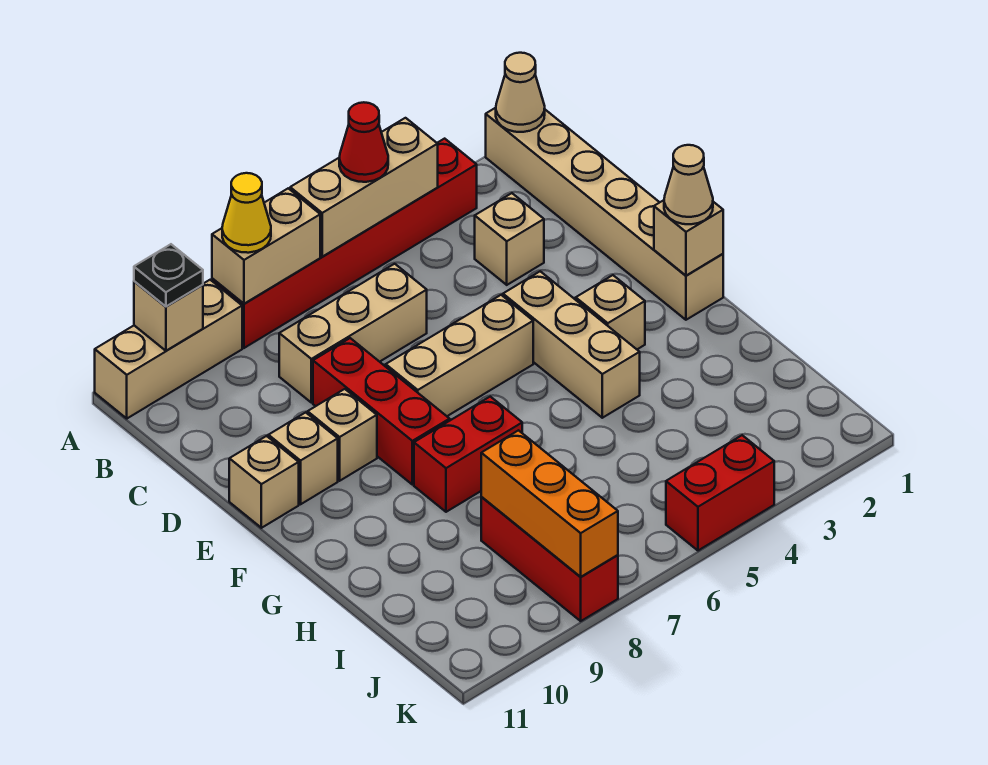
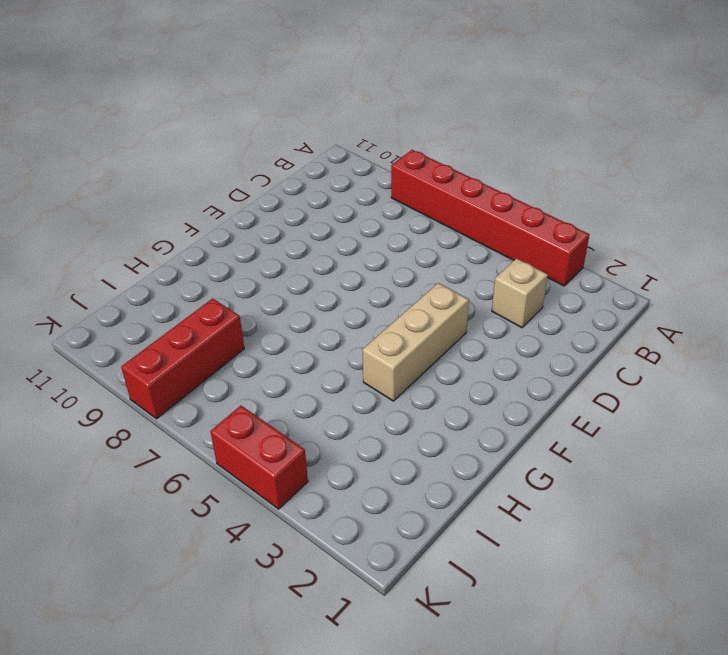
none -> tan brick A1:F1 level 1
none -> tan brick A9:A11 level 1
none -> tan brick C6:C8 level 1

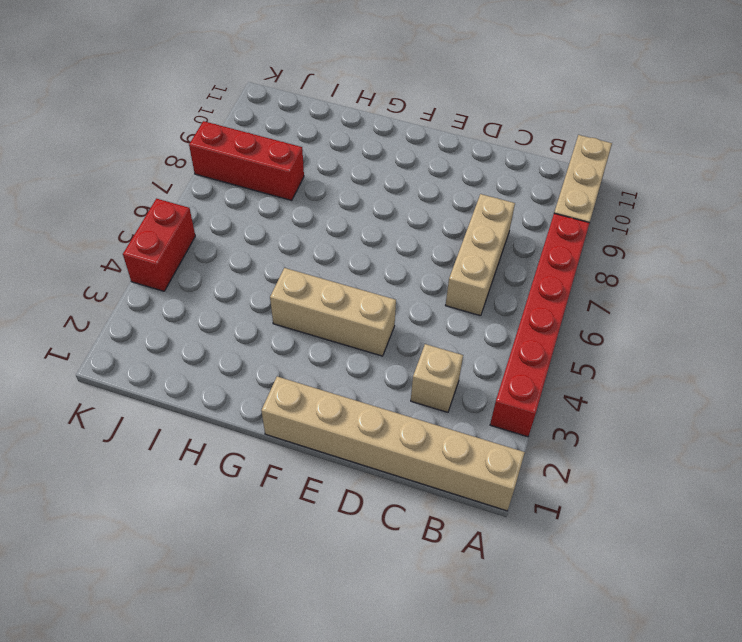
none -> red brick D8:F8 level 1
none -> tan brick E5:E7 level 1
none -> tan brick E9 level 1

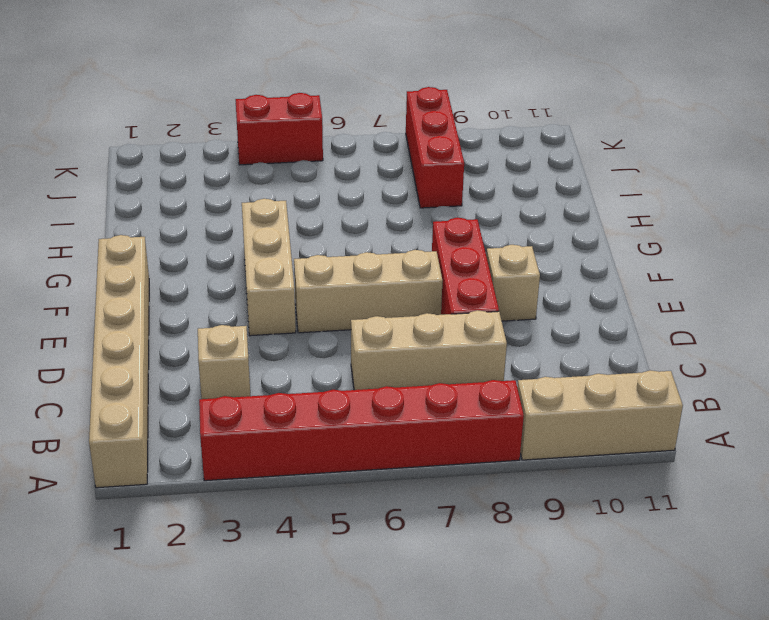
none -> tan brick E10 level 1
none -> tan brick E11 level 1
none -> tan brick F3 level 1

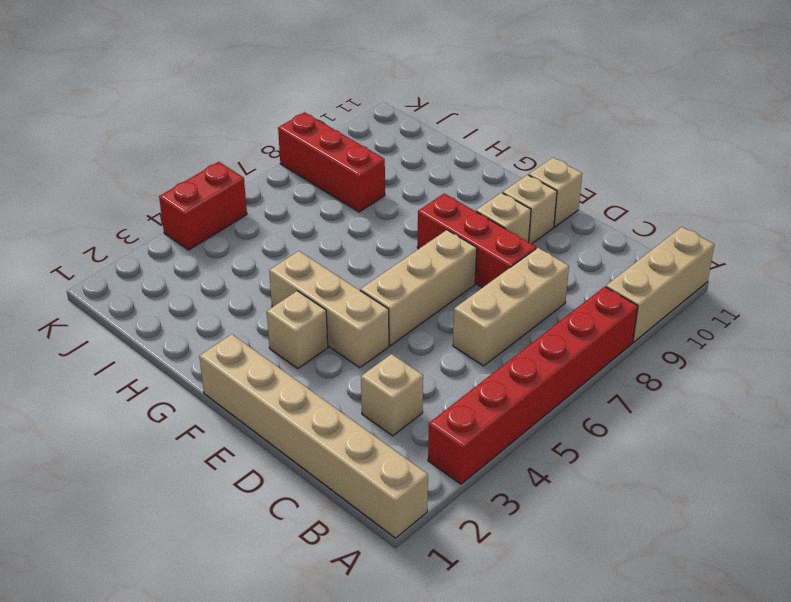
none -> red brick G7:G8 level 1
none -> tan cone A1 level 2
none -> tan brick A4:A6 level 2

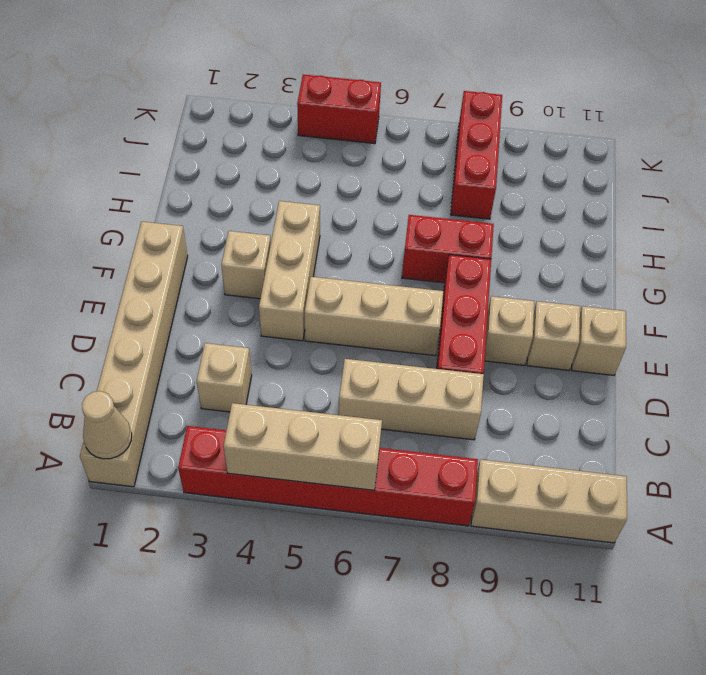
none -> tan brick A7:A8 level 2
none -> tan brick A10 level 2
none -> tan brick F1 level 2

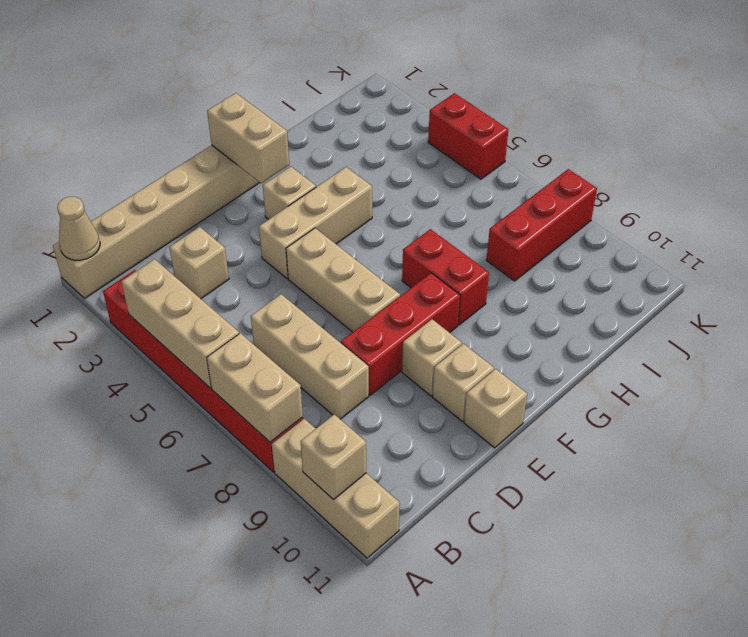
tan brick F1:F2 level 2 -> tan brick F1 level 2
none -> orange brick I8:K8 level 2
none -> red cone A5 level 3
none -> yellow cone A8 level 3

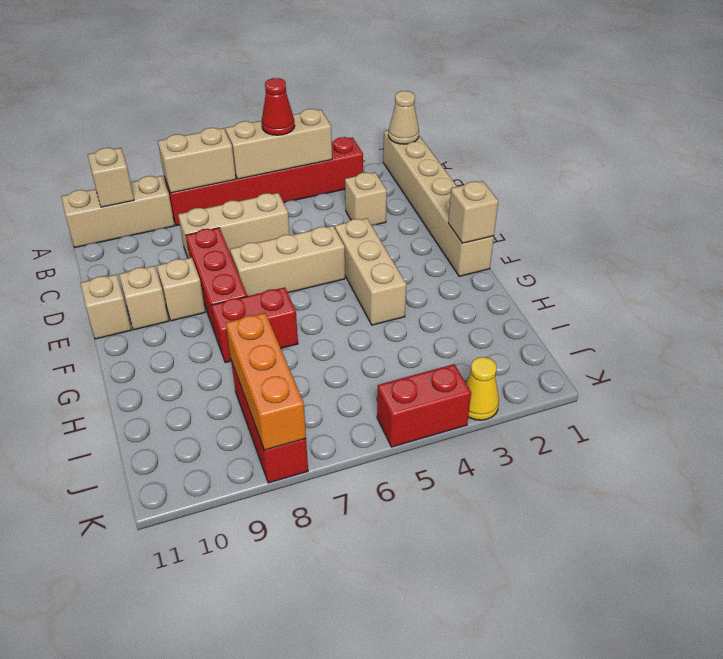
yellow cone K3 level 1 -> yellow cone A8 level 3
none -> tan brick F3 level 1
none -> black plate A10 level 3
none -> tan cone F1 level 3

